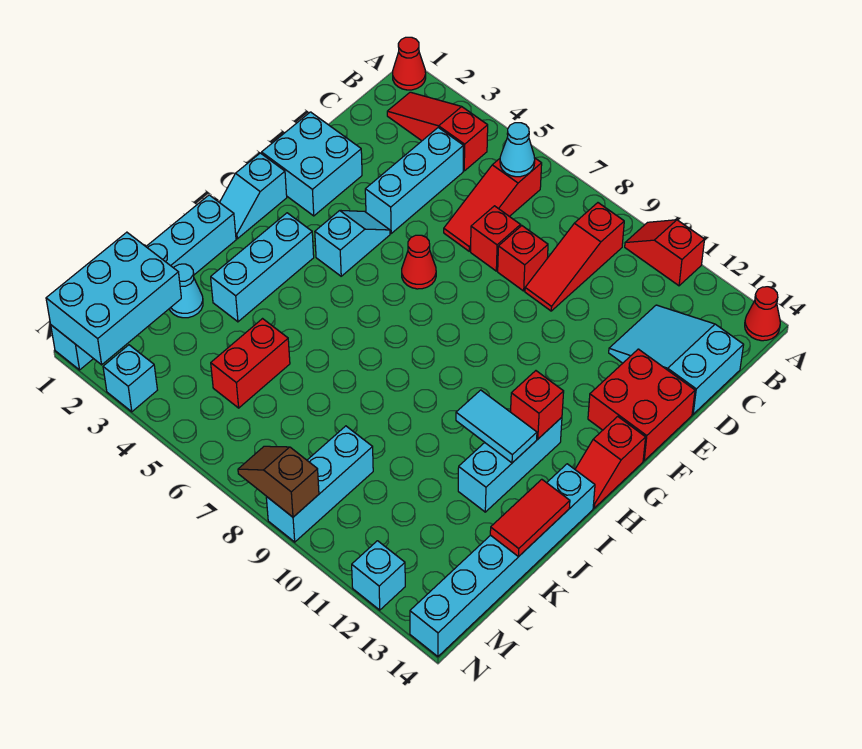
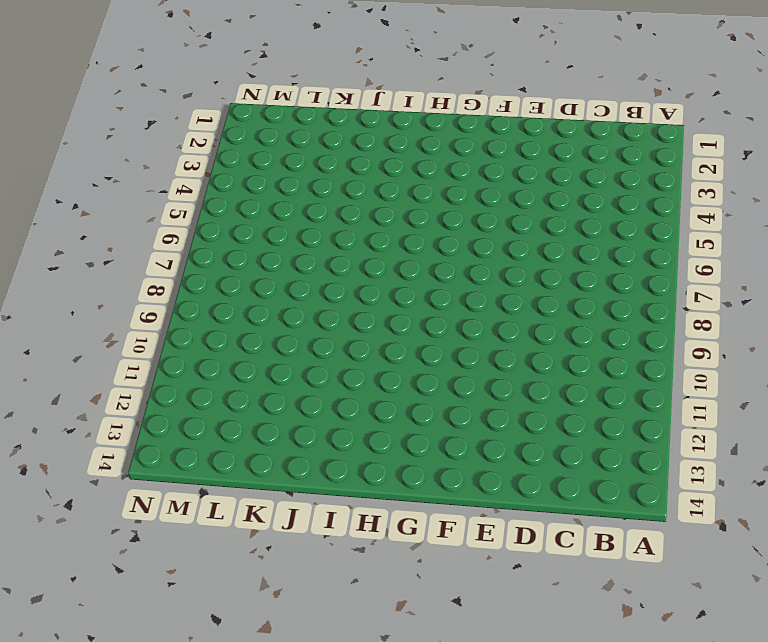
none -> red cone A1 level 1
none -> red slope A10:A11 level 1 top 11
none -> red cone A14 level 1
none -> red slope B2:B4 level 1 top 4

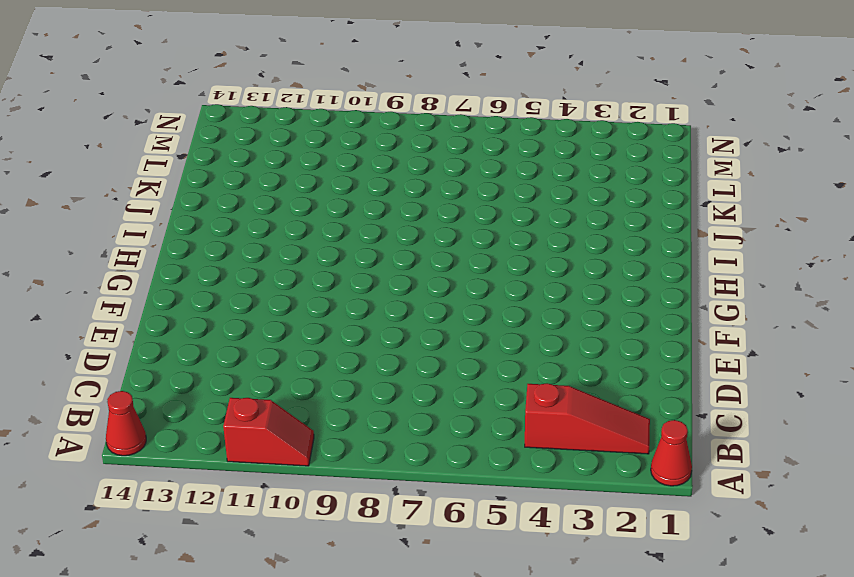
none -> red slope B6:D6 level 1 top B
none -> red slope B9:D9 level 1 top B
none -> cyan brick C4:E4 level 1
none -> cyan slope C12:D14 level 1 top 14

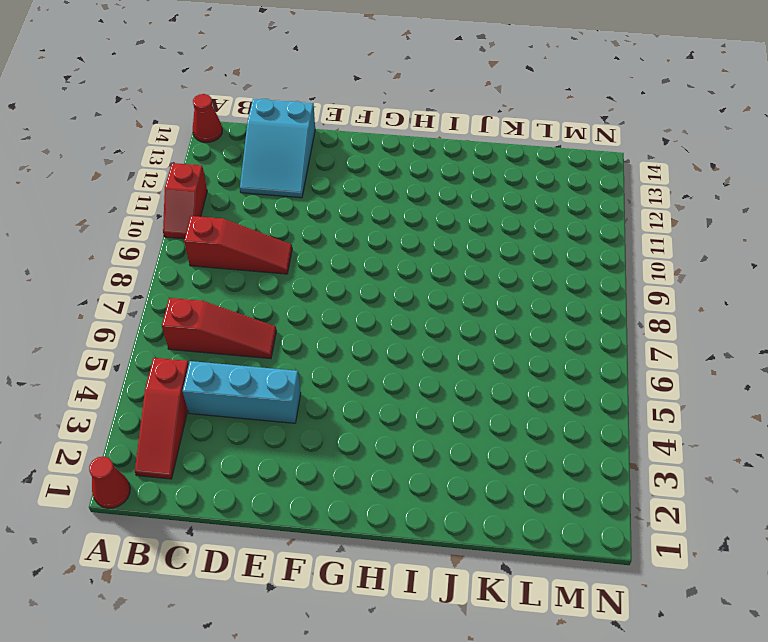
none -> red brick D7 level 1
none -> red brick D8 level 1
none -> cyan brick E1:F2 level 1
none -> red brick E13:F14 level 1

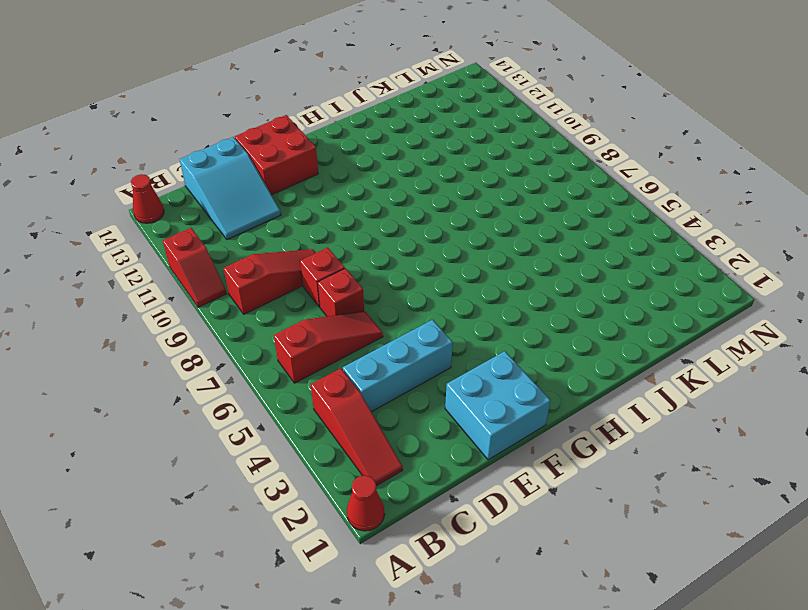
none -> cyan slope F4:G4 level 1 top G
none -> red cone F6 level 1
none -> cyan slope G1:H1 level 1 top G
none -> red slope G14:H14 level 1 top G

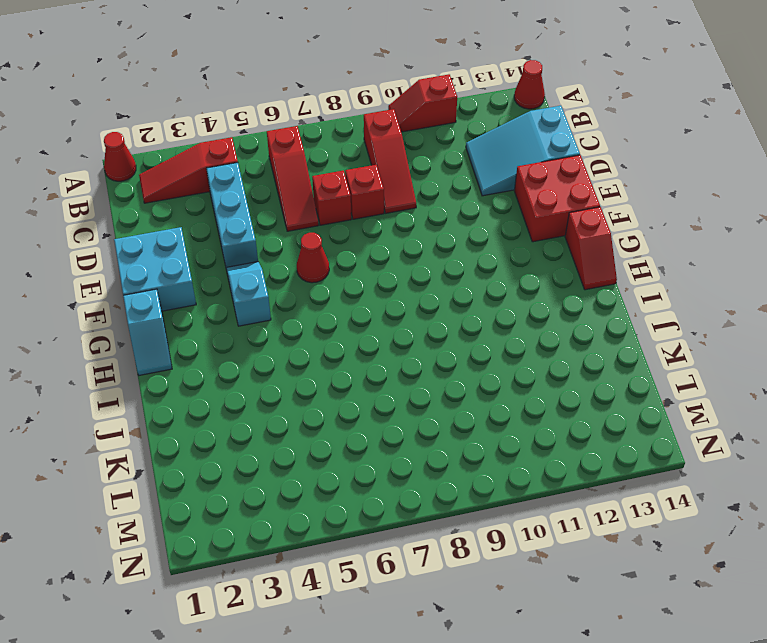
none -> cyan brick H3:J3 level 1
none -> cyan brick H12:J12 level 1
none -> cyan brick I1:N1 level 1
none -> cyan brick I14:N14 level 1

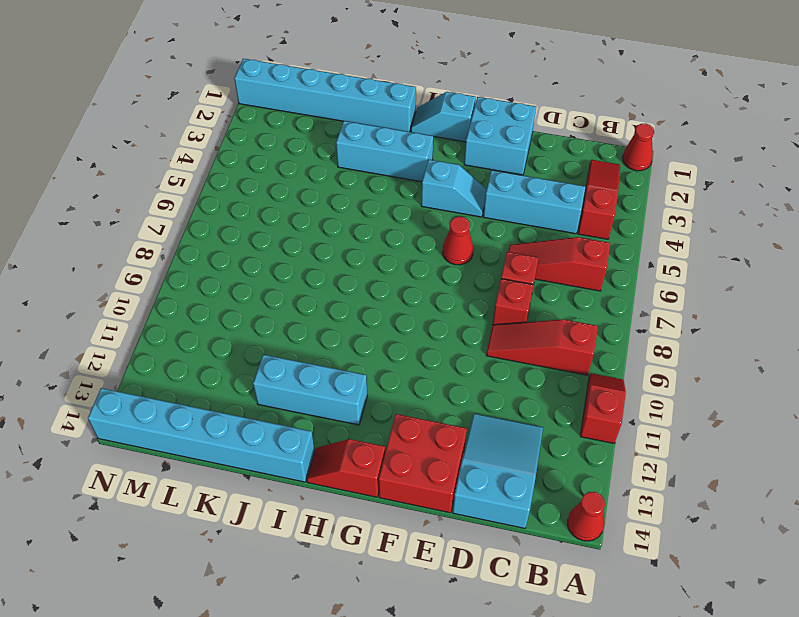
none -> cyan cone K2 level 1
none -> red brick K5:L5 level 1
none -> cyan brick L9:N9 level 1
none -> cyan brick N3 level 1

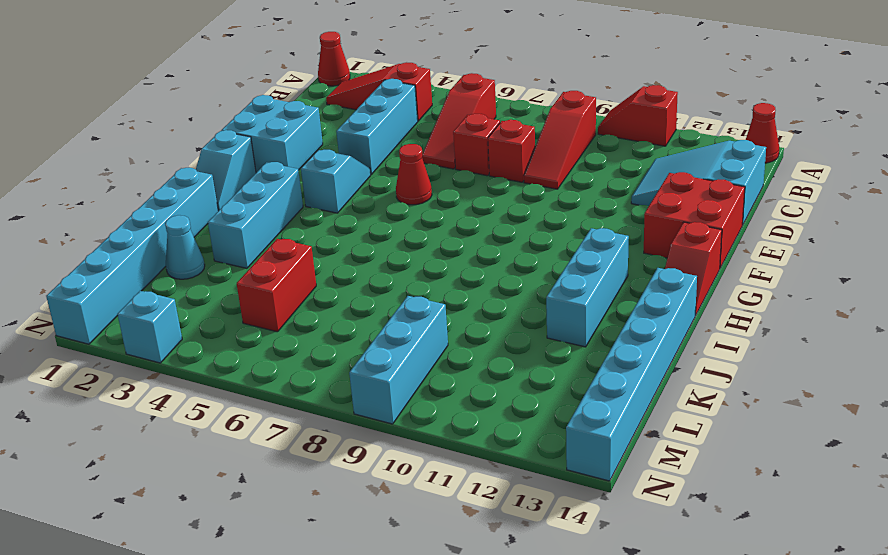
none -> cyan brick N12 level 1
none -> cyan cone B6 level 2
none -> red brick H12 level 2
none -> cyan tile I11:I12 level 2

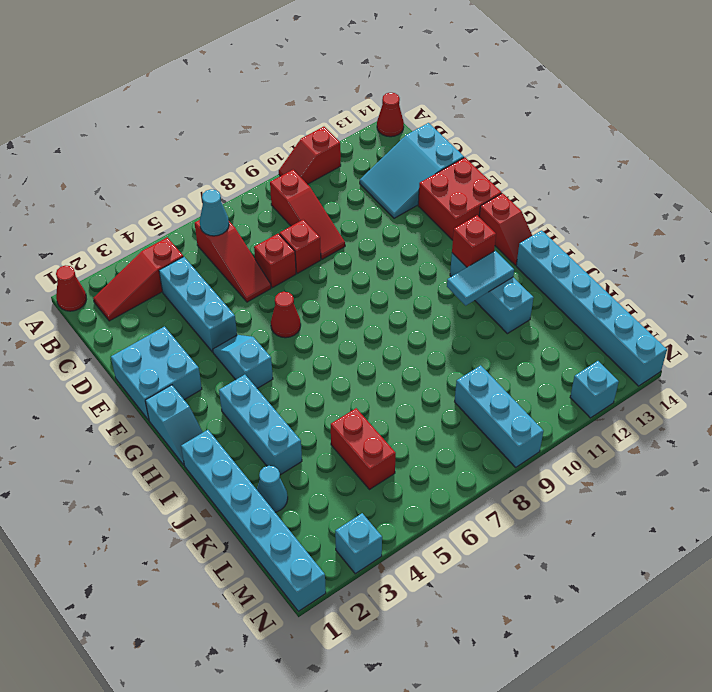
none -> red tile J14:K14 level 2
none -> cyan brick L1:N2 level 2
none -> brown slope N8:N9 level 2 top 9

